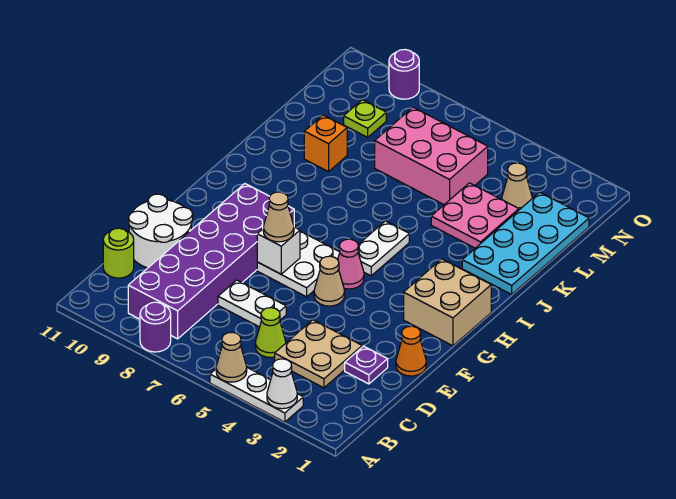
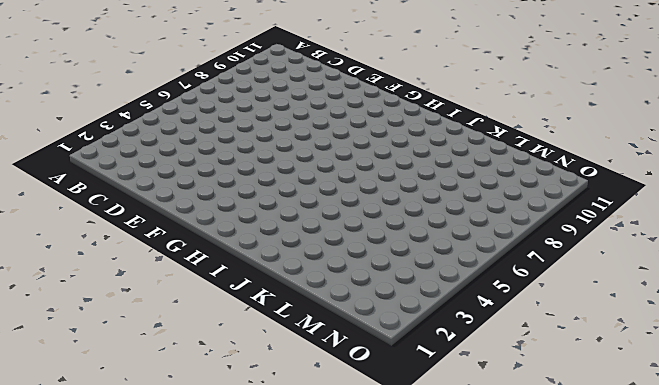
none -> white plate A3:A5 level 1
none -> purple round brick A8 level 1
none -> purple brick B8:G9 level 1

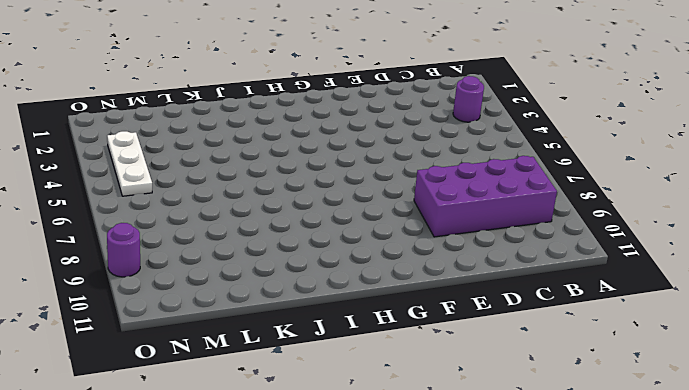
purple round brick B3 level 1 -> purple round brick A8 level 1
purple brick B8:E9 level 1 -> purple brick B8:G9 level 1
white plate N3:N5 level 1 -> white plate A3:A5 level 1
none -> tan plate C3:D4 level 1
none -> lime cone C5 level 1
none -> lime round brick C11 level 1

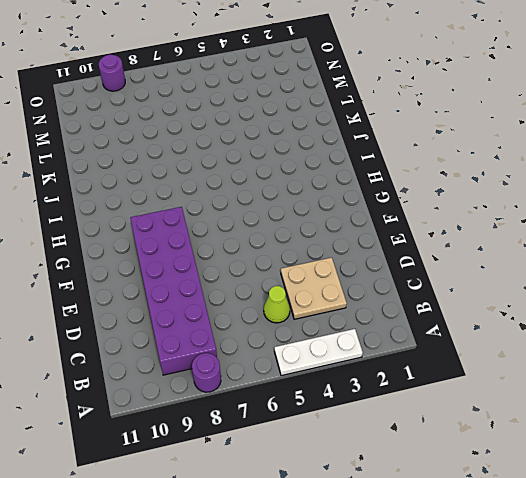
none -> lime round brick C11 level 1
none -> purple plate D2 level 1
none -> white plate D6:D7 level 1

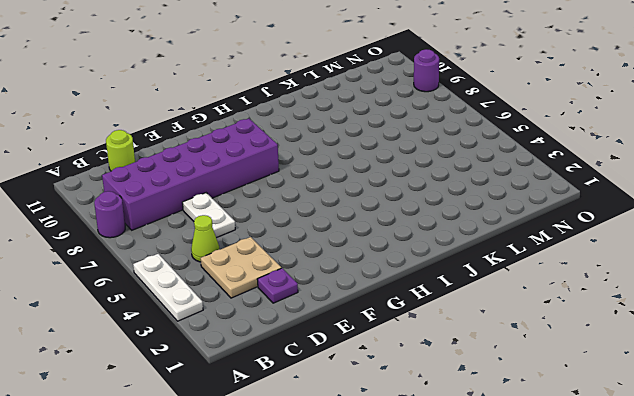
none -> white round brick D10:E11 level 1
none -> orange cone E1 level 1
none -> tan cone F5 level 1

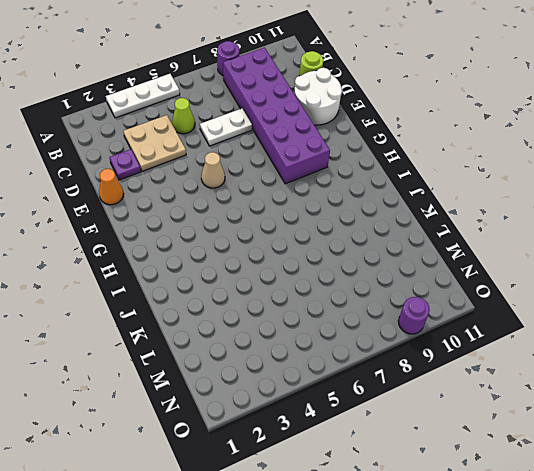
none -> white plate F6:G7 level 1
none -> tan brick G1:H2 level 1
none -> pink cone G5 level 1

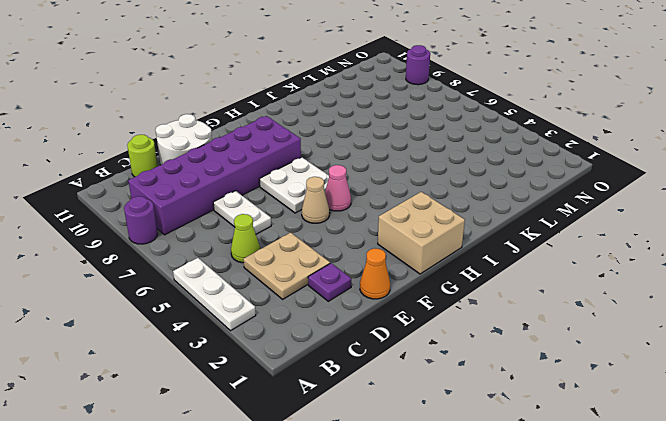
none -> white plate H5:I5 level 1
none -> cyan plate J1:M2 level 1
none -> pink plate K3:L4 level 1

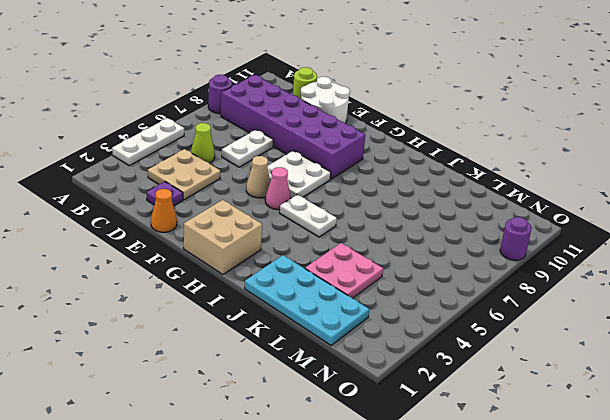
none -> orange brick K9 level 1
none -> pink brick L5:M7 level 1
none -> tan cone M3 level 1

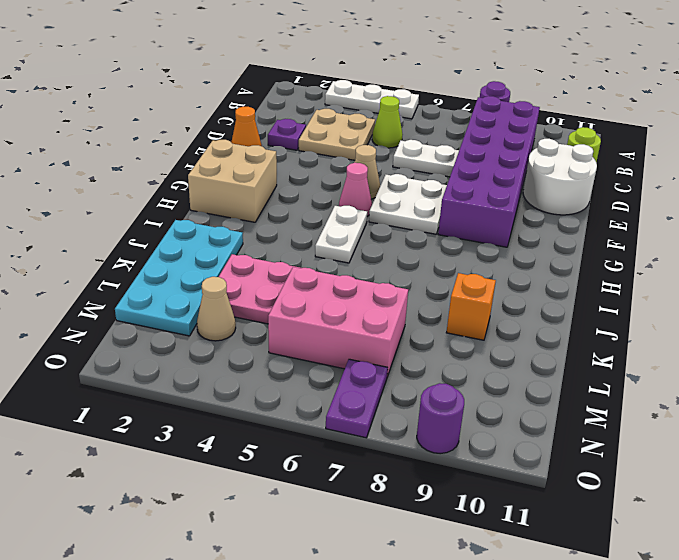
purple plate N7:O7 level 1 -> none
none -> lime plate M9 level 1
none -> white cone A3 level 2
none -> tan cone A5 level 2

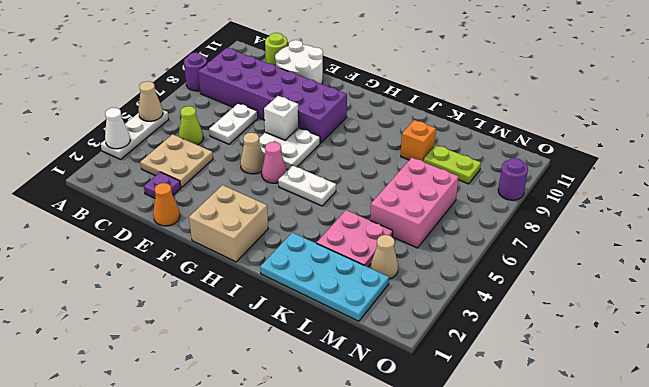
lime plate L9:M9 level 1 -> lime plate M9 level 1
none -> tan cone F7 level 3

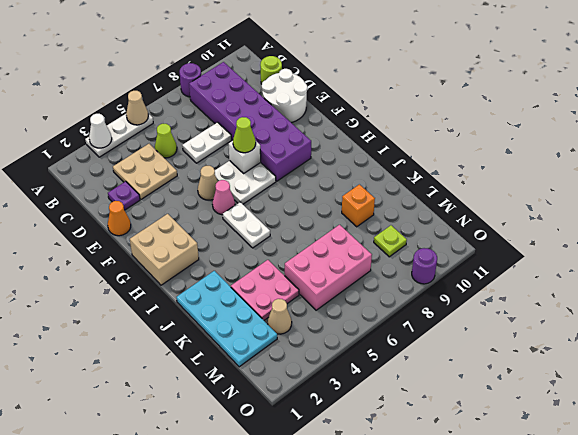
lime cone F7 level 3 -> tan cone F7 level 3

